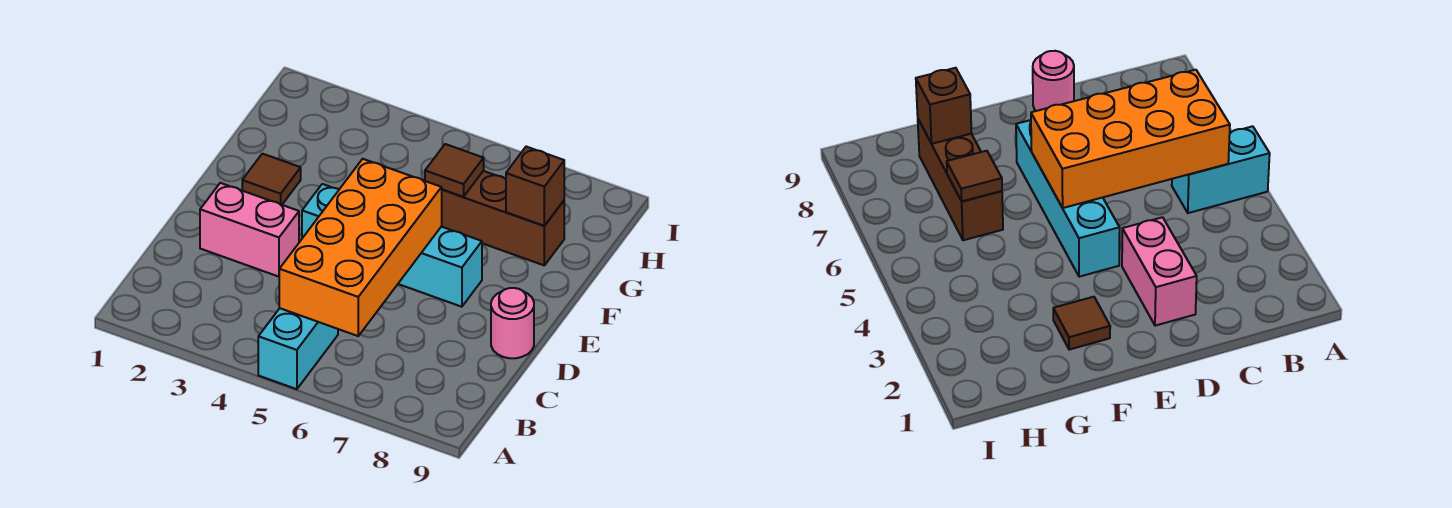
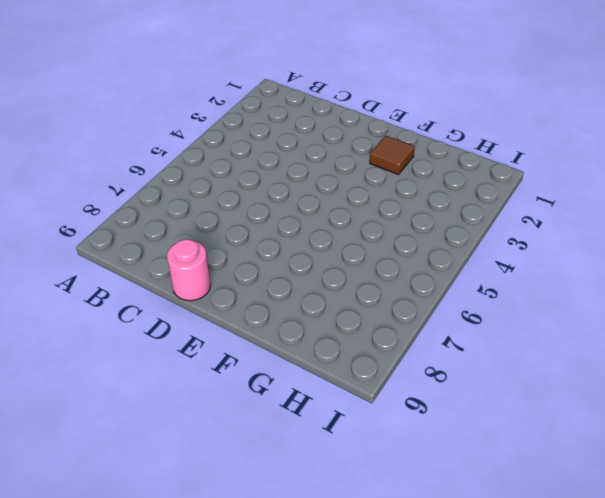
none -> cyan brick A5:B5 level 1
none -> pink brick D2:D3 level 1

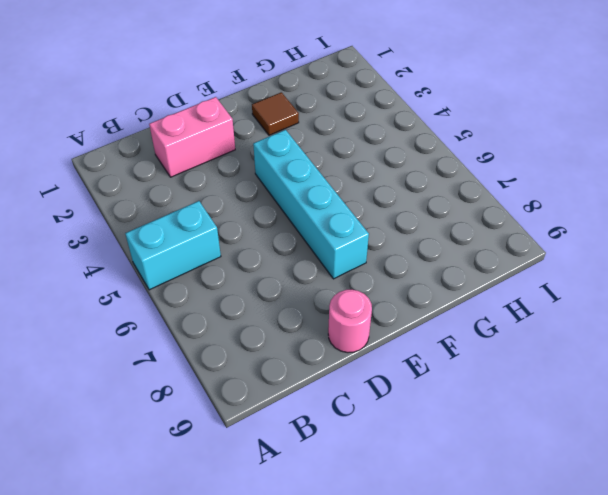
pink brick C2:D2 level 1 -> pink brick D2:D3 level 1
none -> brown brick G6:G8 level 1
none -> orange brick B5:E6 level 2

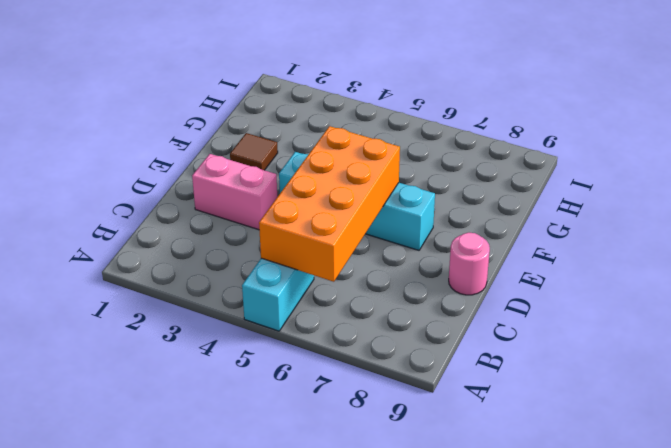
none -> brown brick G6:G8 level 1
none -> brown tile G6 level 2

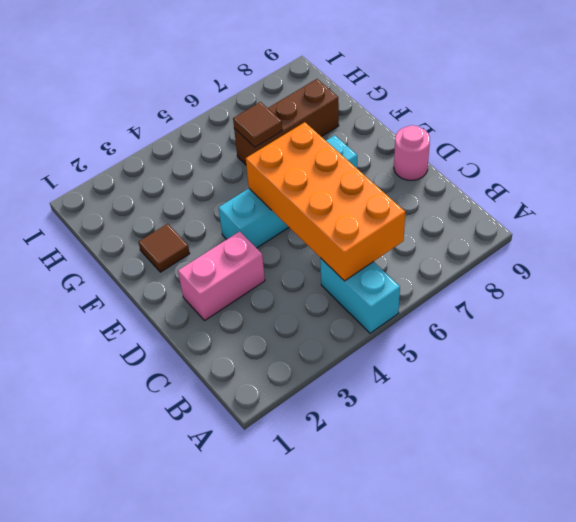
none -> brown brick G8 level 2

